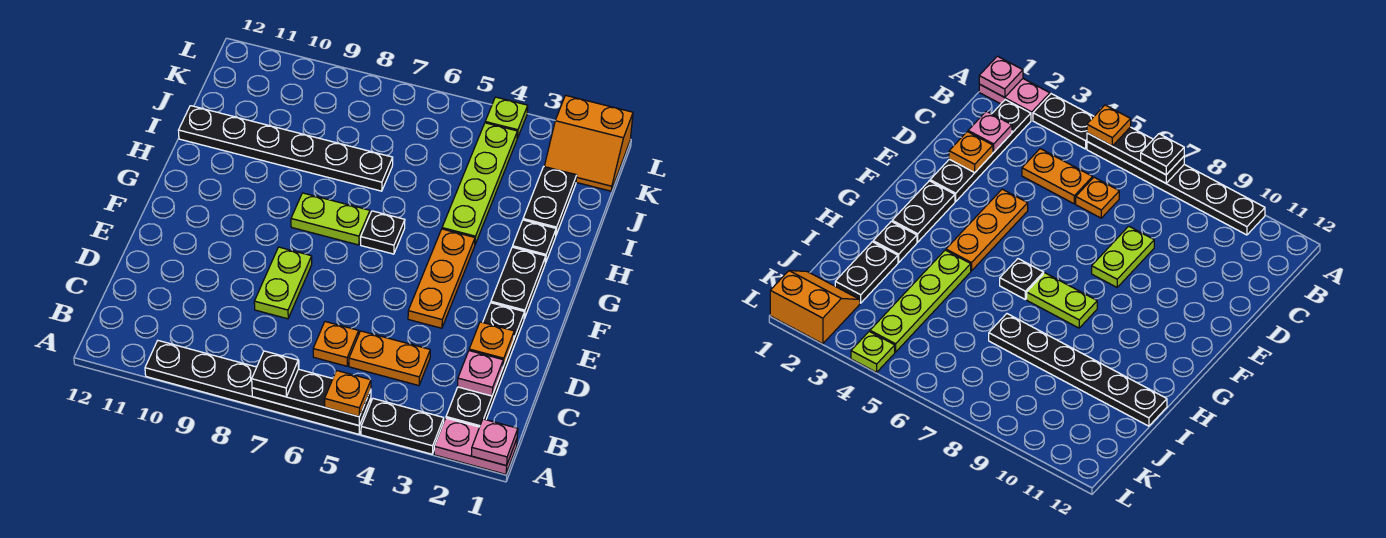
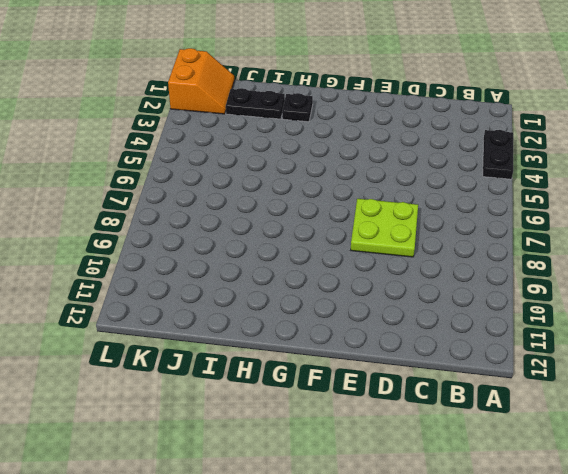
lime plate D7:E8 level 1 -> lime plate D8:E8 level 1
none -> pink plate A1:A2 level 1
none -> black plate A5:A10 level 1
none -> black plate B2:E2 level 1

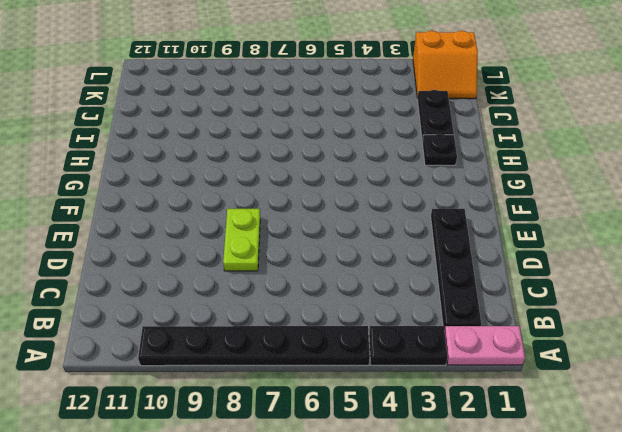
none -> orange plate C4:C5 level 1
none -> orange plate C6 level 1
none -> orange plate E4:G4 level 1

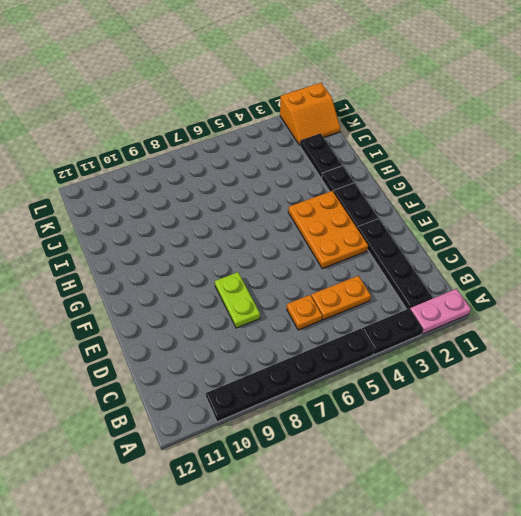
orange plate E3:G4 level 1 -> orange plate E4:G4 level 1
none -> black plate G6 level 1
none -> lime plate G7:G8 level 1
none -> lime plate H4:K4 level 1

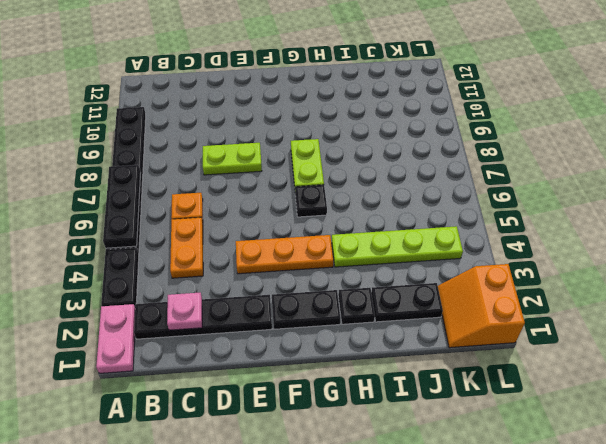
none -> black plate I7:I12 level 1
none -> lime plate L4 level 1
none -> pink plate A1 level 2

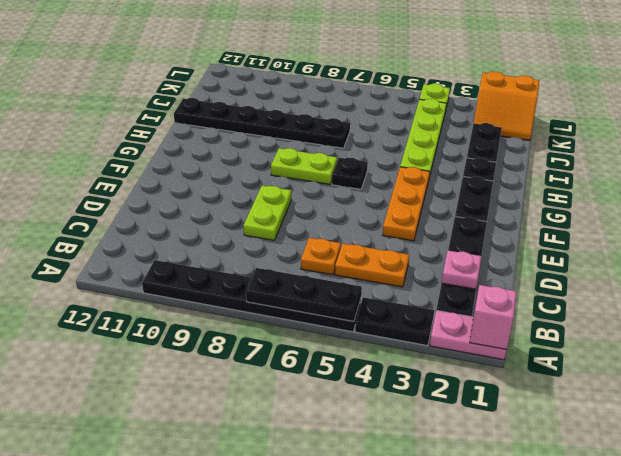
pink brick A1 level 2 -> pink plate A1 level 2
none -> orange plate D2 level 2
none -> orange plate A5 level 3
none -> black plate A7 level 3

